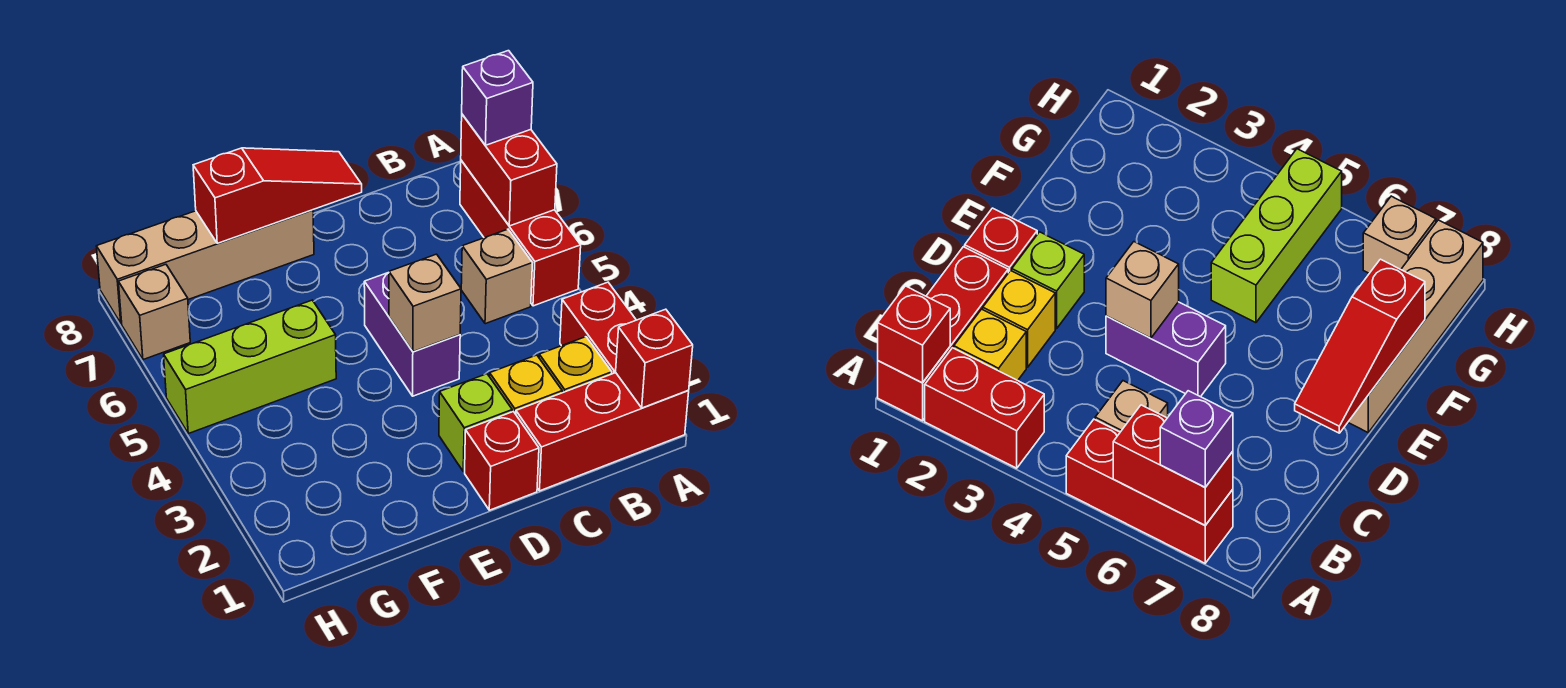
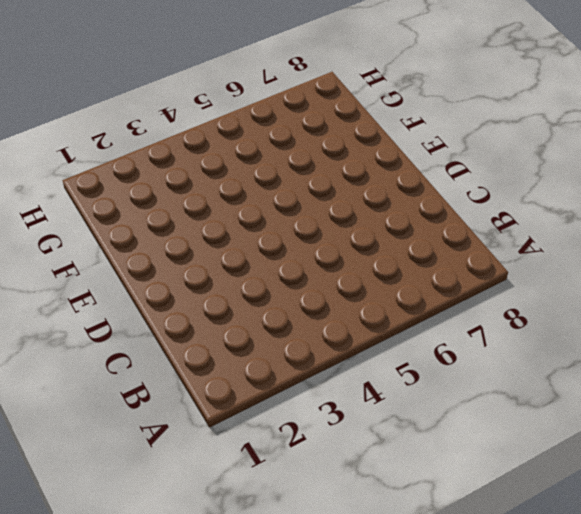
none -> red brick A1:C1 level 1
none -> red brick A2:A3 level 1
none -> red brick A5:A7 level 1

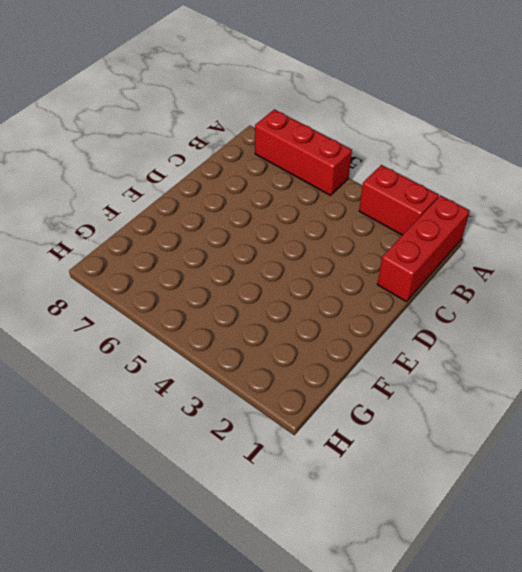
none -> yellow brick B2 level 1
none -> tan brick B5 level 1
none -> yellow brick C2 level 1

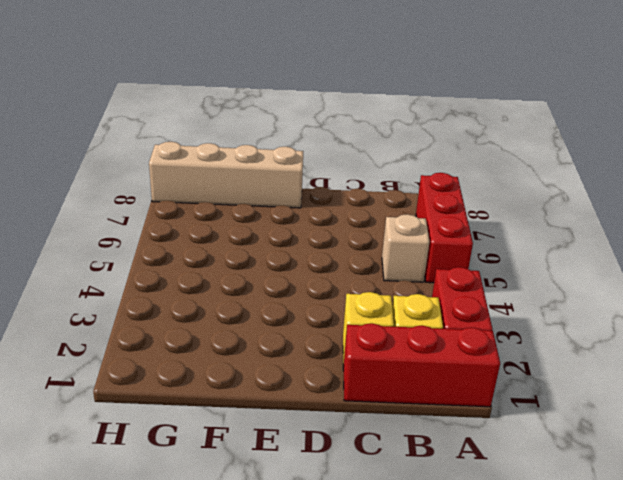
none -> red brick D1 level 1
none -> lime brick D2 level 1
none -> purple brick D4:D5 level 1

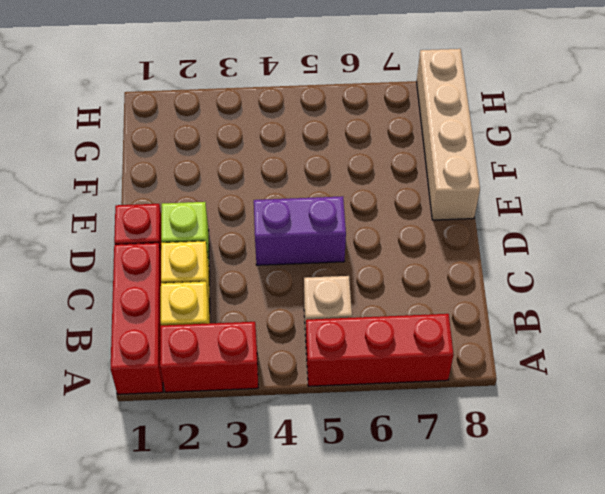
none -> lime brick F5:H5 level 1
none -> tan brick H7 level 1
none -> red brick A1 level 2

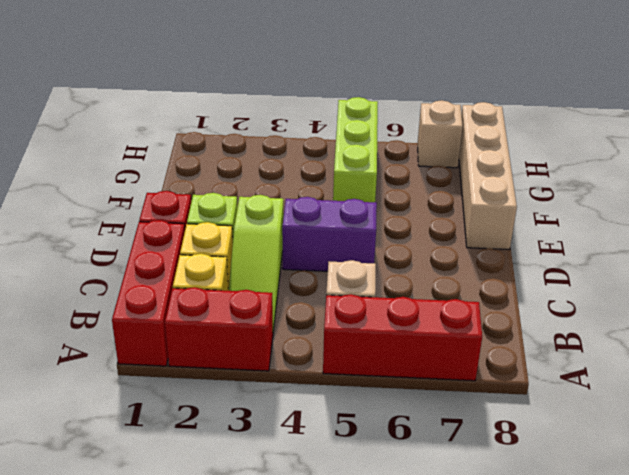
lime slope B3:D3 level 1 top D -> none
none -> red brick A1 level 2
none -> red brick A6:A7 level 2
none -> tan brick D4 level 2

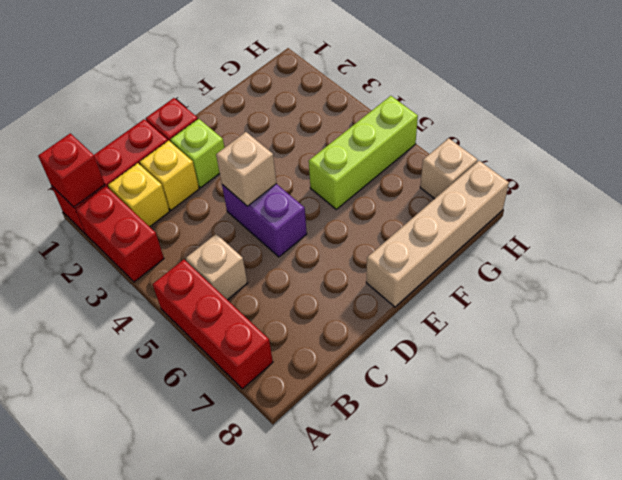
none -> red brick A6:A7 level 2
none -> red slope D8:F8 level 2 top F
none -> purple brick A7 level 3

